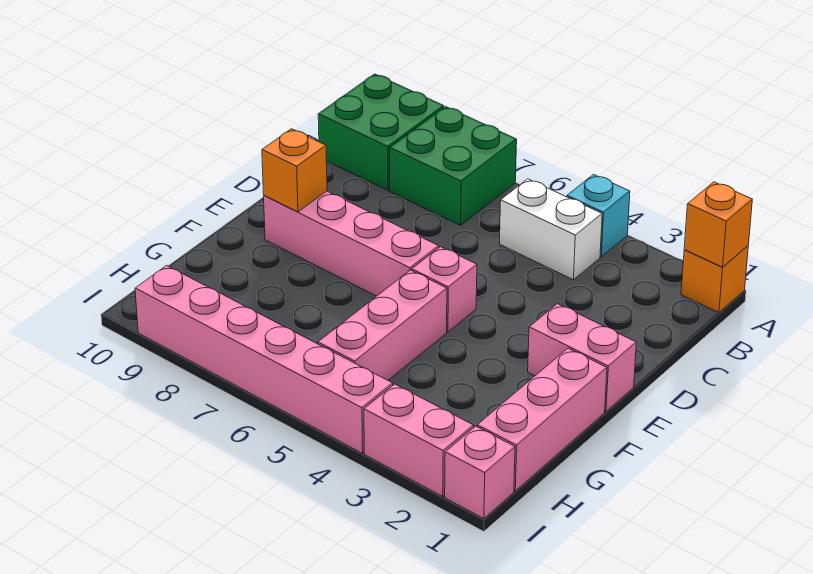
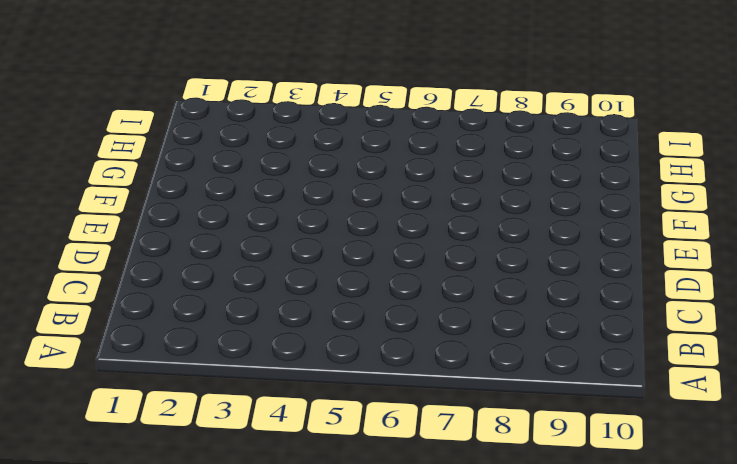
none -> orange brick A1 level 1
none -> cyan brick A4 level 1
none -> green brick A7:B8 level 1

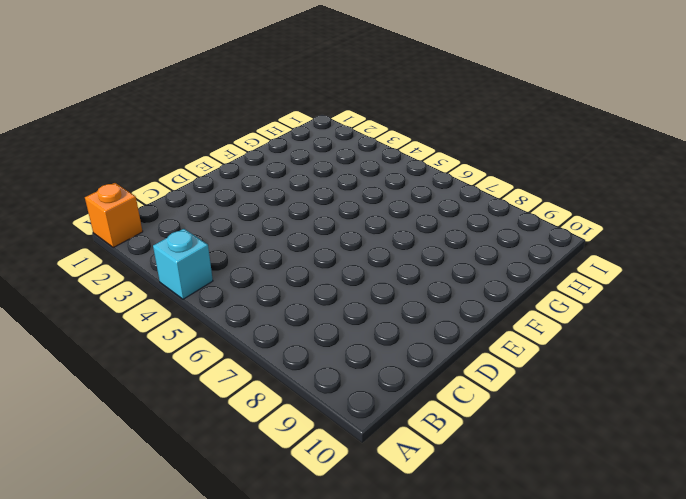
none -> green brick A7:B8 level 1
none -> green brick A9:B10 level 1
none -> white brick B4:B5 level 1

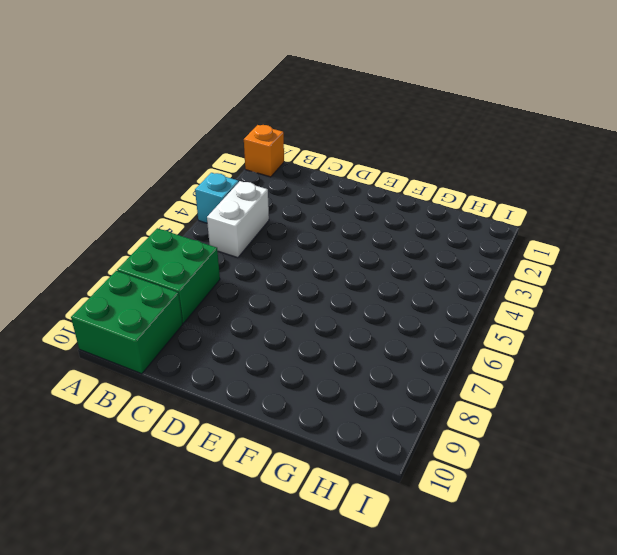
none -> pink brick E1:E2 level 1
none -> pink brick E5 level 1
none -> pink brick E6:E9 level 1

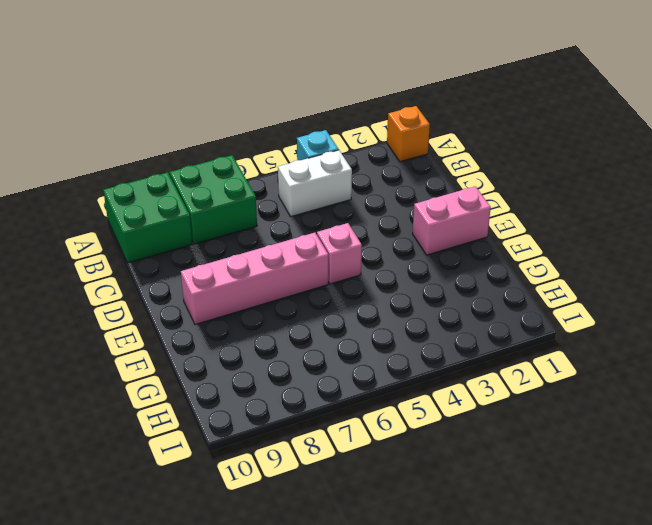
none -> pink brick F1:H1 level 1
none -> pink brick F5:H5 level 1
none -> pink brick I1 level 1

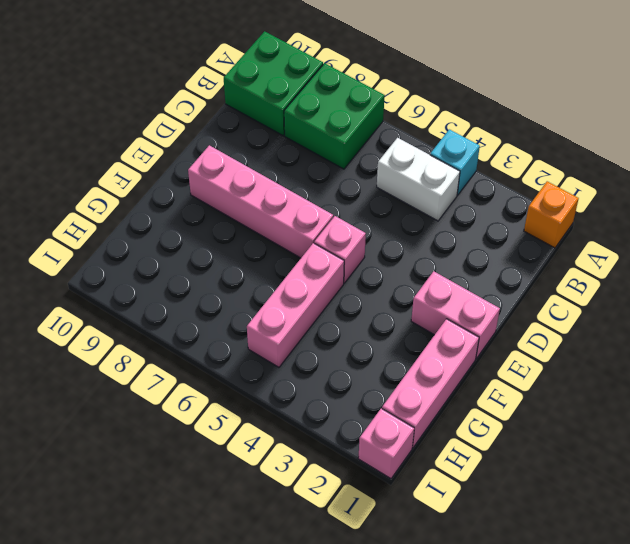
none -> pink brick I2:I3 level 1
none -> pink brick I4:I9 level 1
none -> orange brick A1 level 2

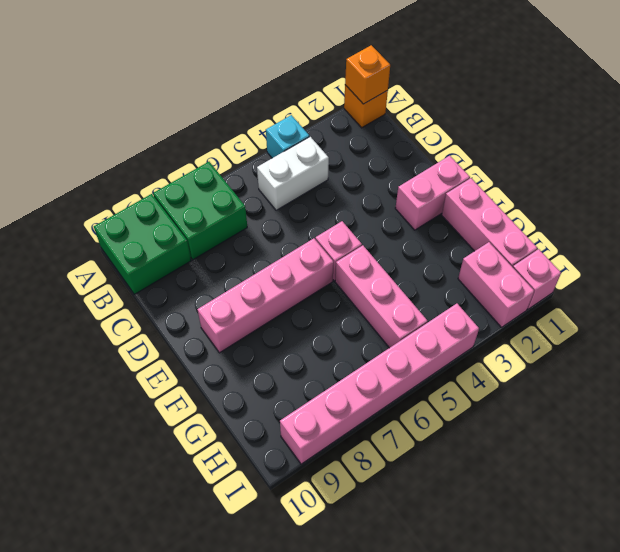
pink brick H2:I2 level 1 -> pink brick I2:I3 level 1
none -> orange brick E9 level 2

